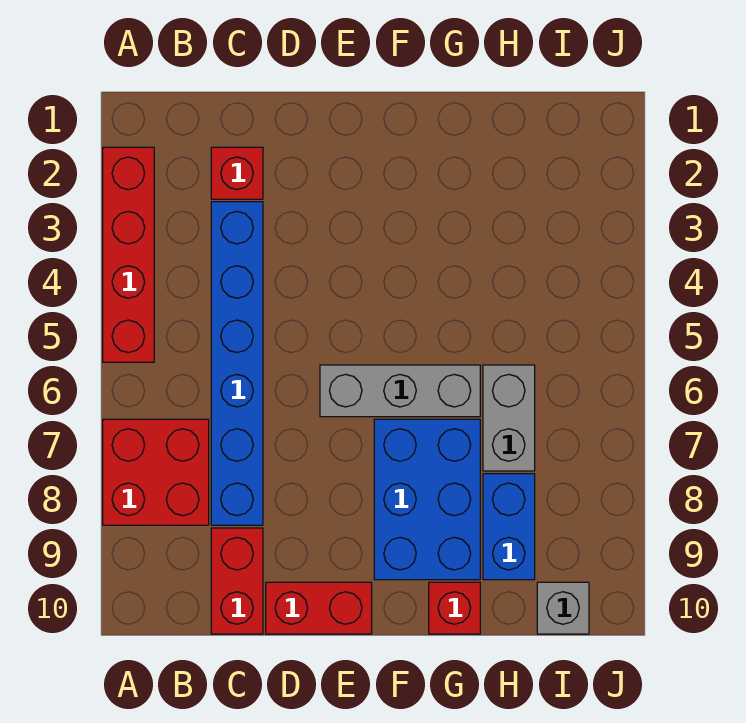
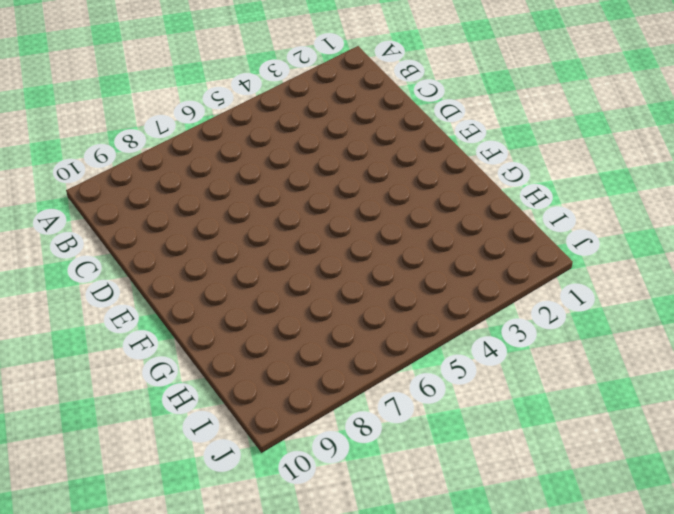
none -> red brick A2:A5 level 1
none -> red brick A7:B8 level 1
none -> red brick C2 level 1

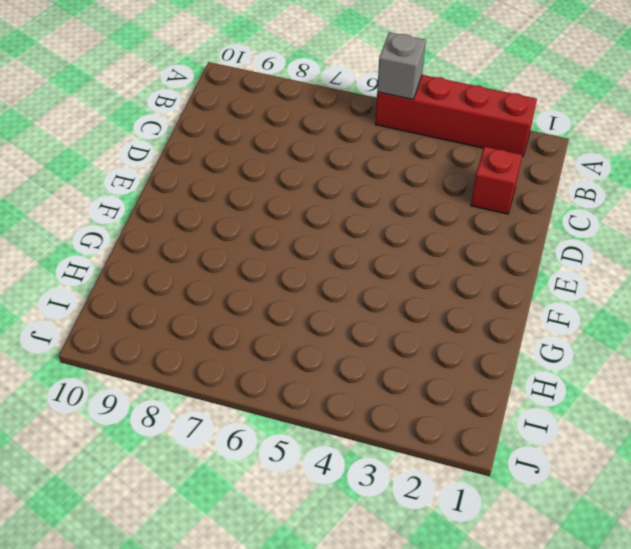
grey brick A5 level 2 -> grey brick I10 level 1
none -> red brick A7:B8 level 1
none -> blue brick C3:C8 level 1
none -> red brick C9:C10 level 1

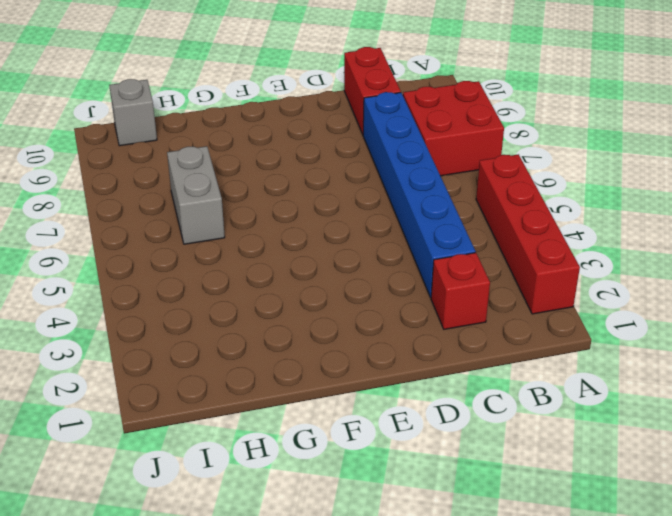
none -> red brick D10:E10 level 1
none -> grey brick E6:G6 level 1
none -> blue brick F7:G9 level 1

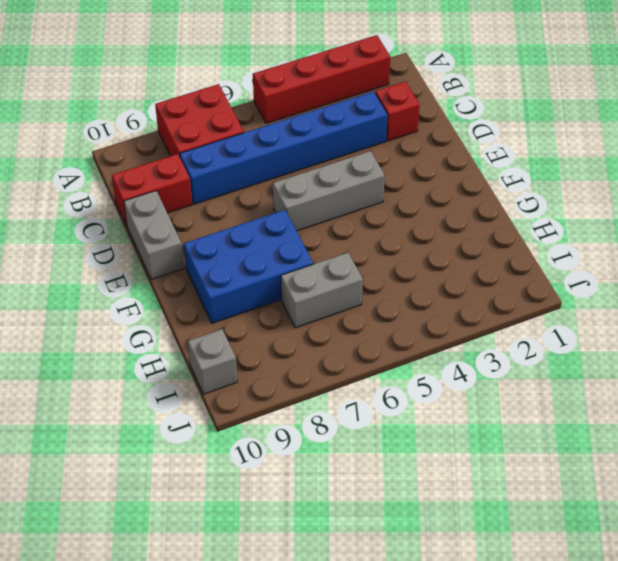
grey brick D10:E10 level 1 -> red brick D10:E10 level 1
grey brick E4:E6 level 1 -> grey brick E6:G6 level 1
none -> red brick G10 level 1
none -> blue brick H8:H9 level 1

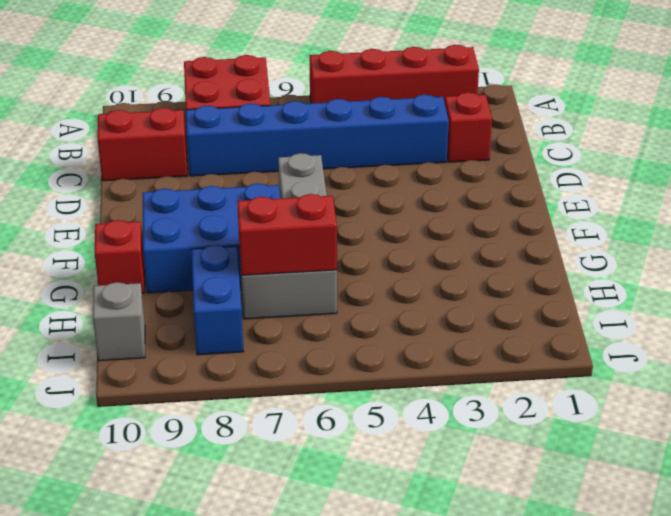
red brick H6:H7 level 2 -> red brick D10:E10 level 1
blue brick H8:I8 level 1 -> blue brick H8:H9 level 1

